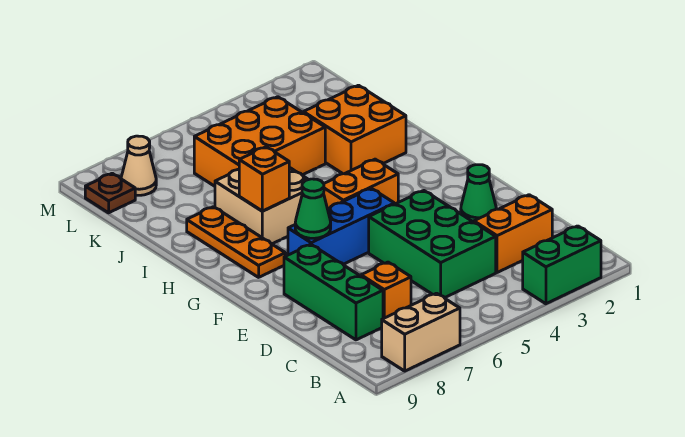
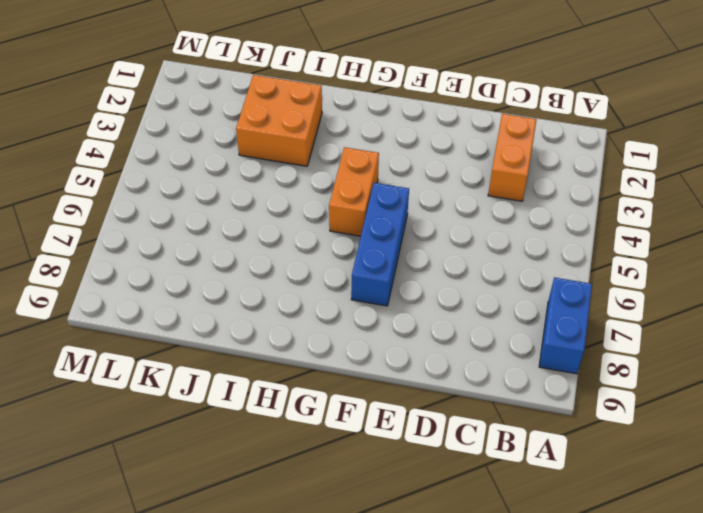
blue brick A7:A8 level 1 -> tan brick A7:A8 level 1
none -> green brick A2:A3 level 1
none -> green brick C4:E5 level 1
none -> orange brick C7 level 1

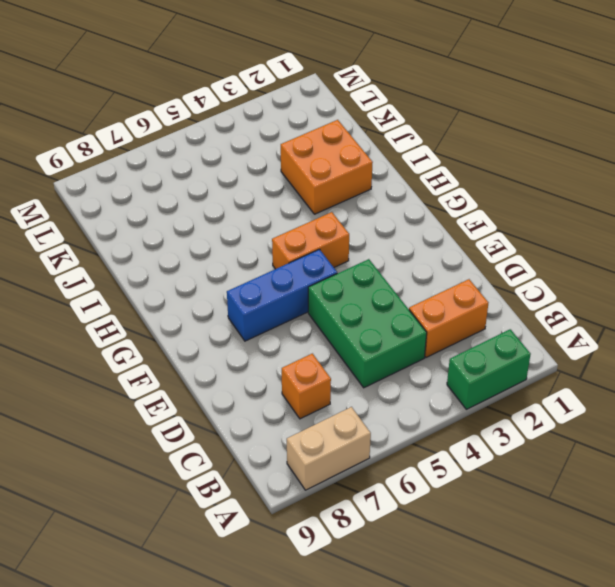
none -> green brick C8:E8 level 1
none -> green cone E2 level 1
none -> orange plate G8:I8 level 1

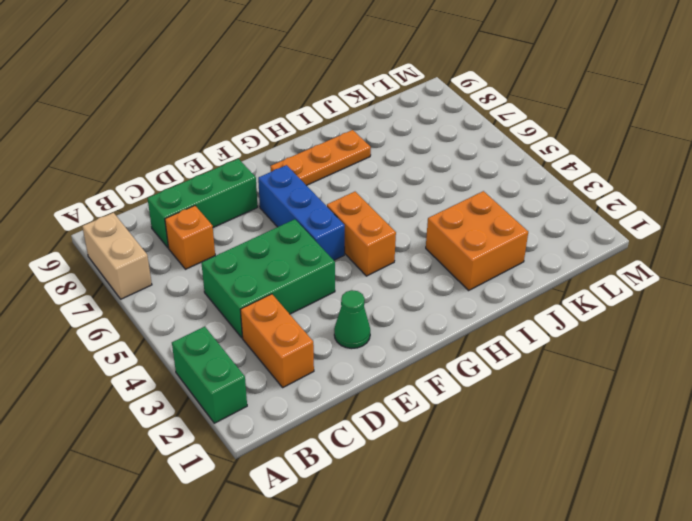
none -> tan brick H6:I7 level 1
none -> orange brick J4:K6 level 1
none -> tan cone L8 level 1

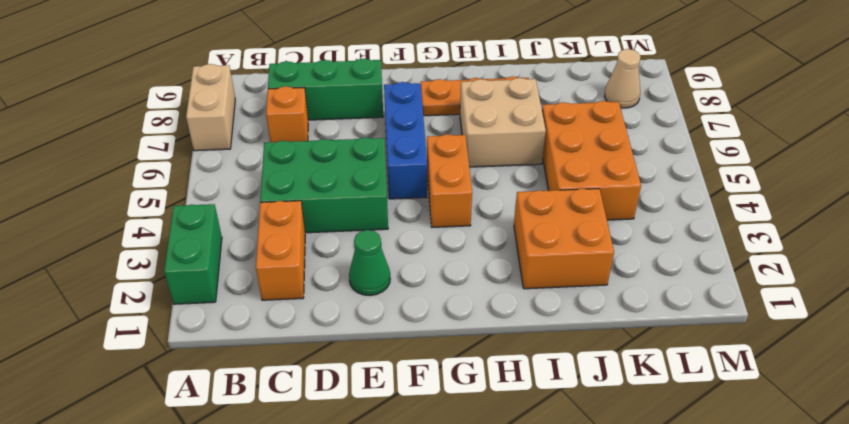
none -> brown plate L9 level 1
none -> green cone F7 level 2
none -> orange brick H7 level 2

